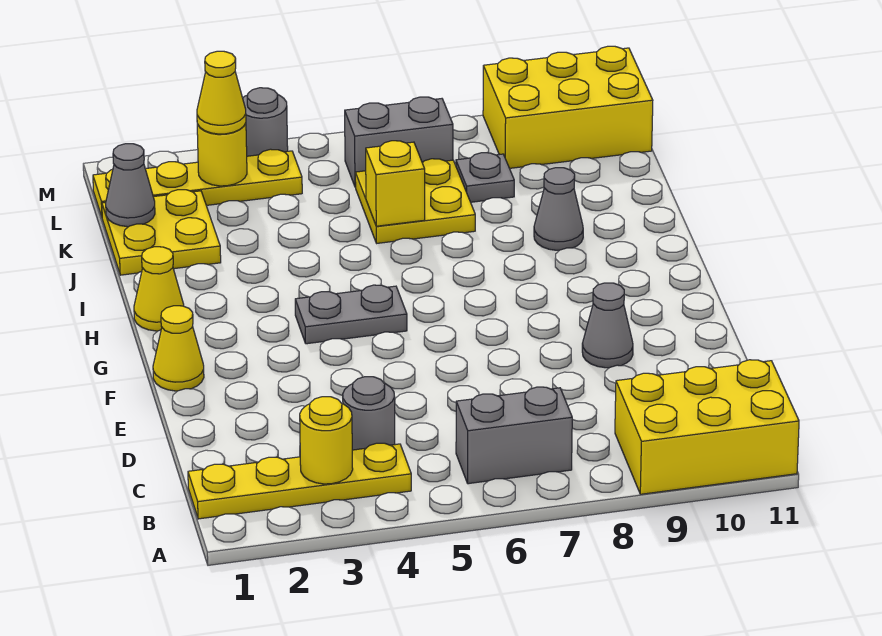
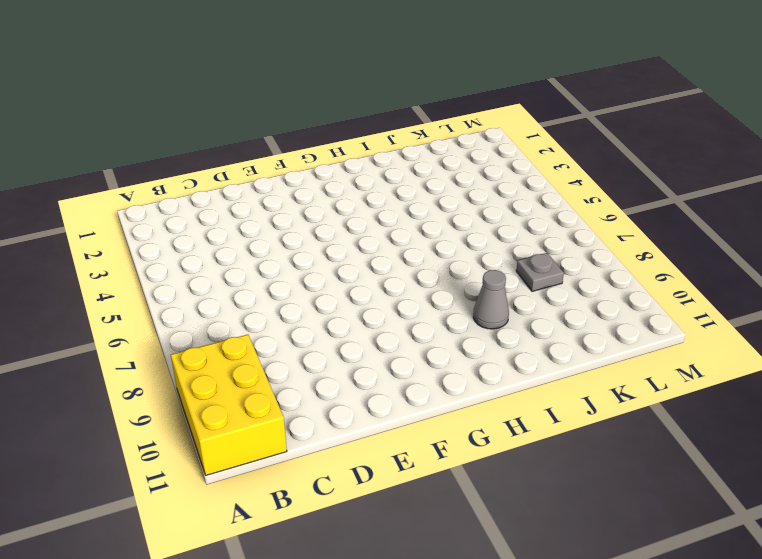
none -> yellow plate B1:B4 level 1
none -> grey brick B6:B7 level 1
none -> grey round brick C4 level 1

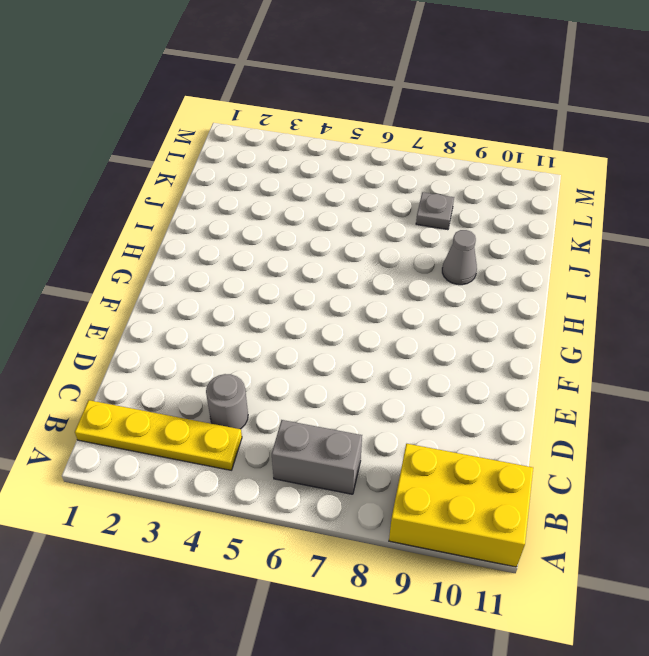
none -> grey cone E9 level 1
none -> yellow cone F1 level 1
none -> grey plate G4:G5 level 1

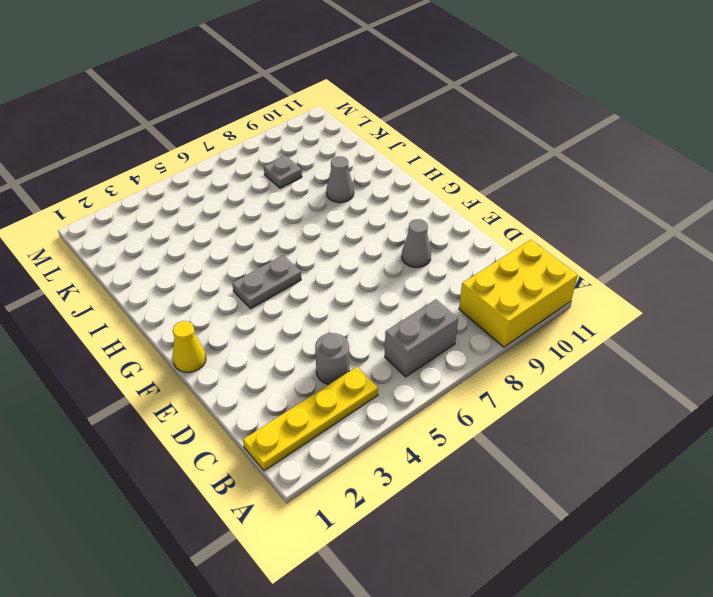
none -> yellow cone H1 level 1
none -> yellow plate J1:K2 level 1
none -> yellow plate J6:K7 level 1

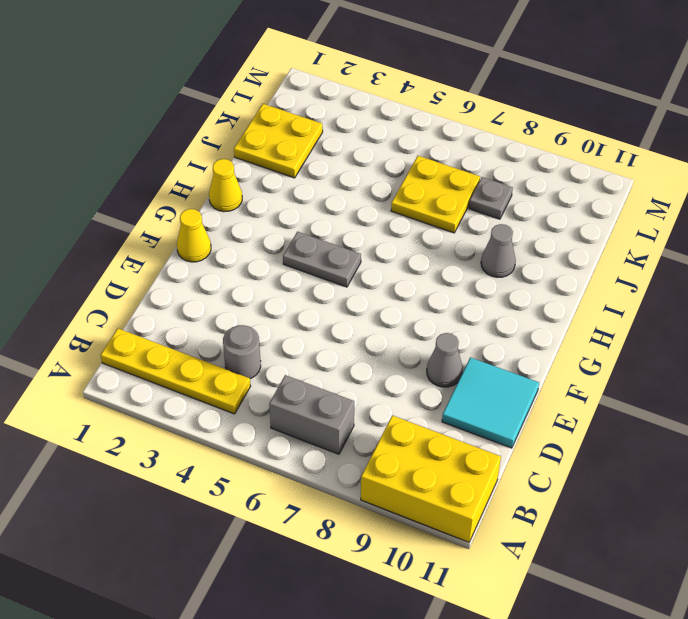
cyan tile D10:E11 level 1 -> none
none -> yellow plate L1:L4 level 1
none -> grey brick L6:L7 level 1
none -> yellow brick L9:M11 level 1

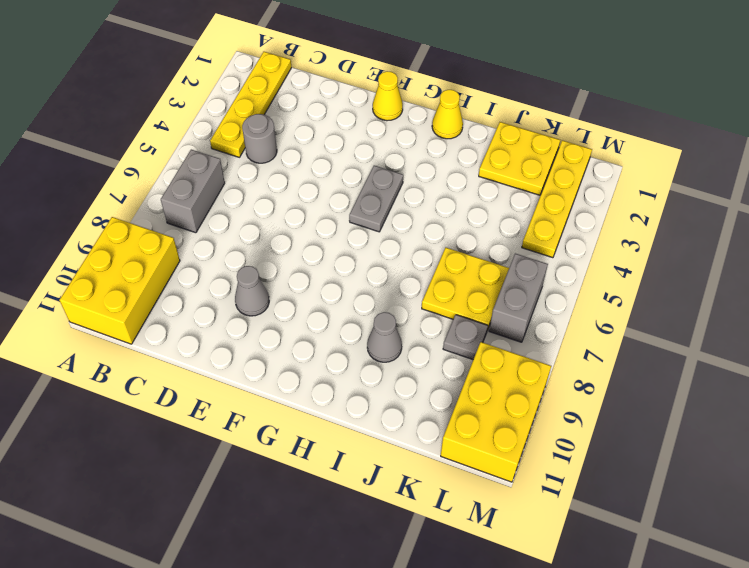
none -> grey round brick M4 level 1
none -> yellow round brick B3 level 2
none -> yellow brick J6 level 2

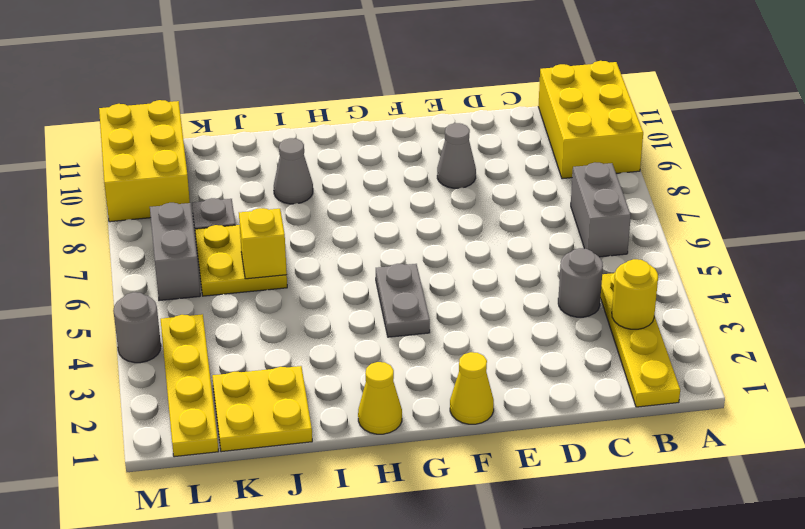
none -> grey cone K1 level 2
none -> yellow round brick L3 level 2
none -> yellow cone L3 level 3

